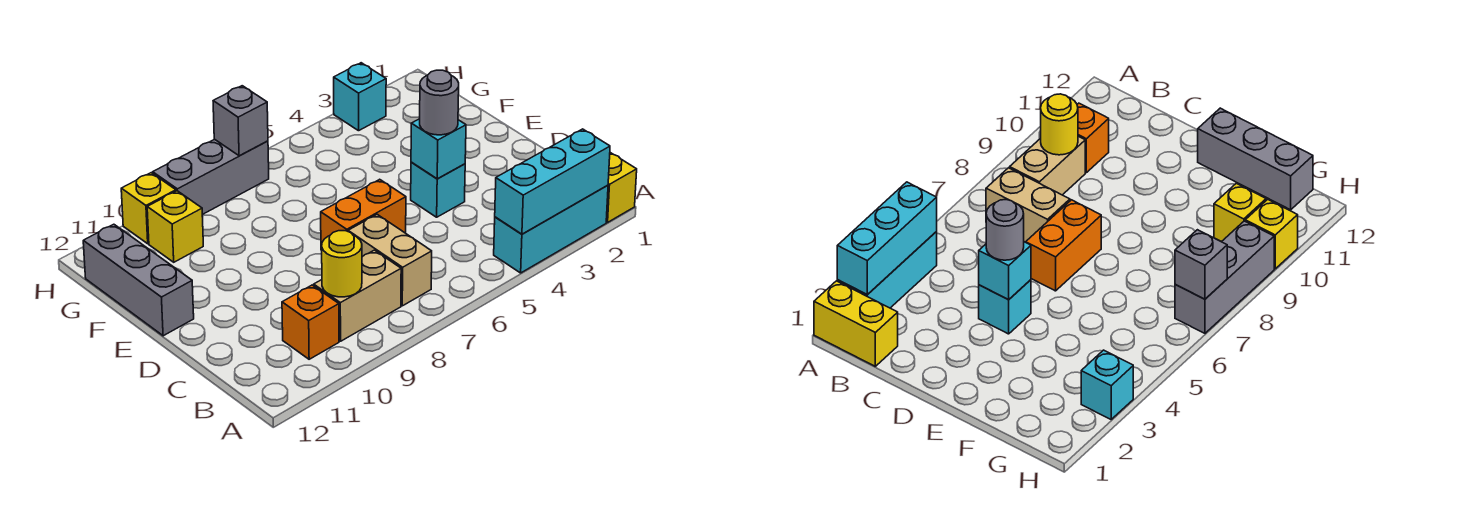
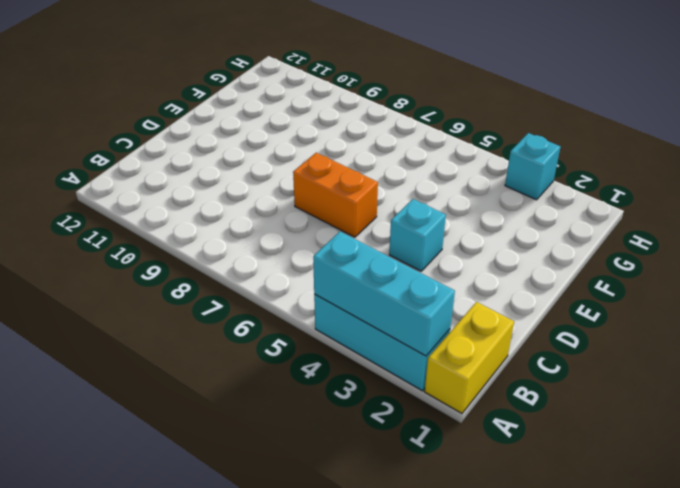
none -> tan brick B7:C7 level 1
none -> tan brick B8:B9 level 1
none -> orange brick B10 level 1

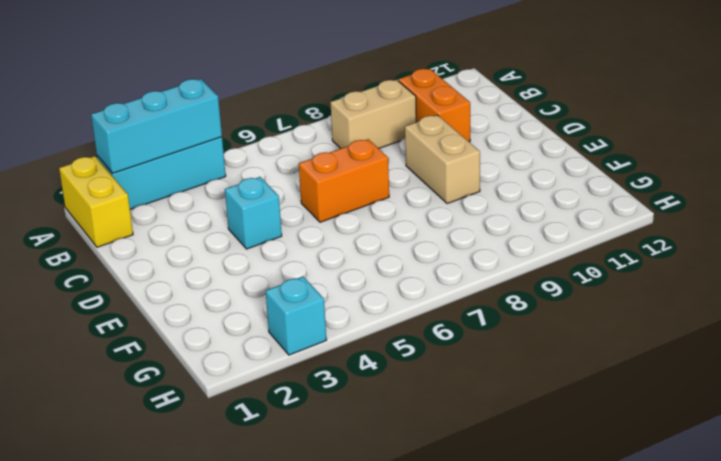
orange brick B10:C10 level 1 -> orange brick B10 level 1
tan brick D9:E9 level 1 -> tan brick B7:C7 level 1
none -> grey brick E12:G12 level 1
none -> yellow brick G10 level 1
none -> grey brick H7:H9 level 1

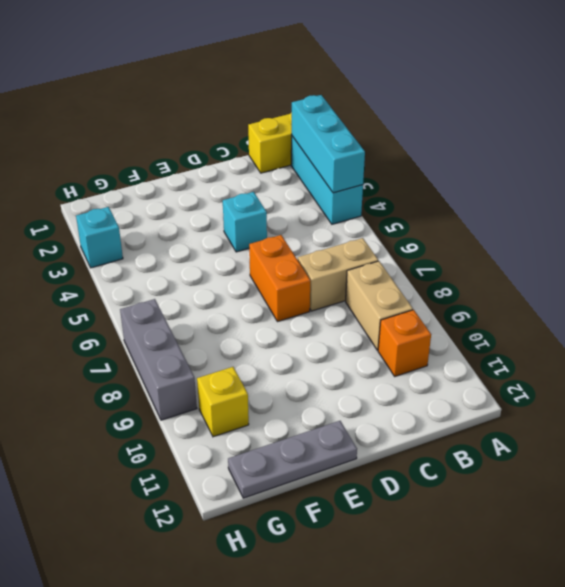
grey plate E12:G12 level 1 -> grey brick E12:G12 level 1
none -> yellow brick H10 level 1
none -> yellow round brick B9 level 2
none -> cyan brick D4 level 2

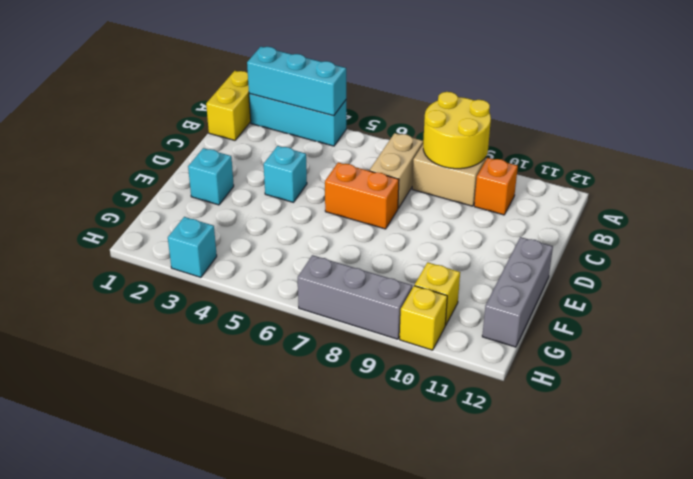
yellow round brick A8:B9 level 2 -> yellow round brick B9 level 2
cyan brick E2 level 1 -> cyan brick D4 level 2
none -> grey brick H7 level 2
none -> grey round brick D4 level 3

